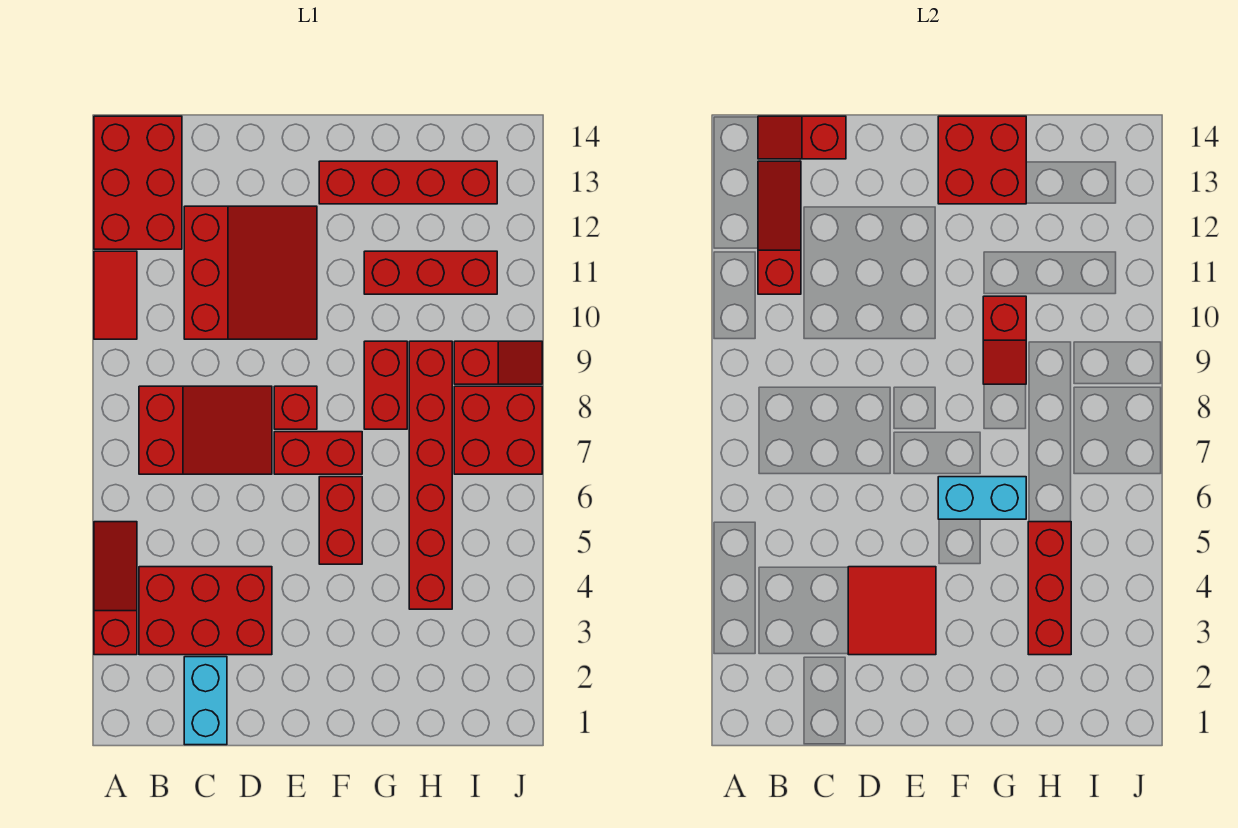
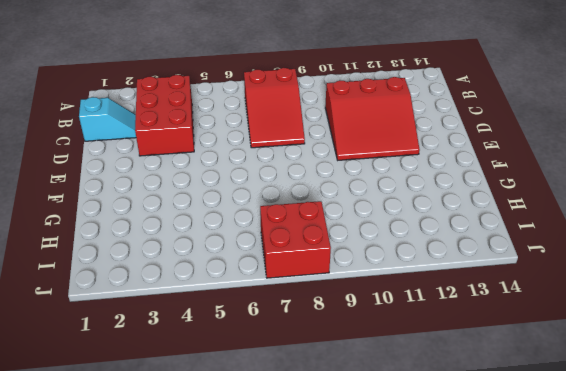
cyan slope C1:C2 level 1 top 1 -> cyan brick C1:C2 level 1
none -> red slope A3:A5 level 1 top 3
none -> red tile A10:A11 level 1
none -> red brick A12:B14 level 1

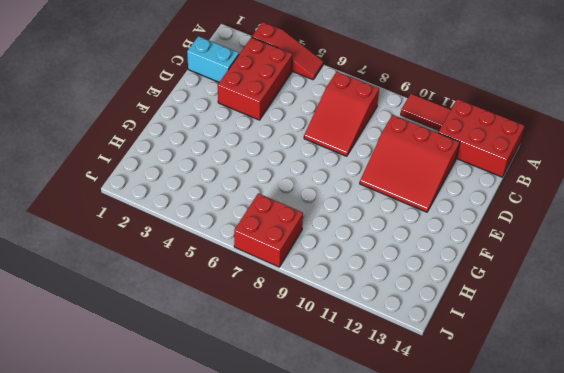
none -> red brick E7:F7 level 1
none -> red brick E8 level 1
none -> red brick F5:F6 level 1

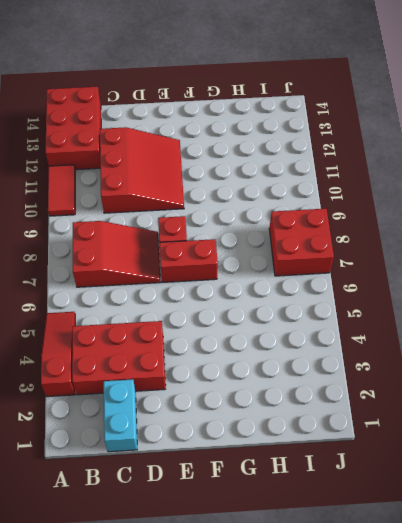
none -> red brick F5:F6 level 1
none -> red brick F13:I13 level 1
none -> red brick G8:G9 level 1

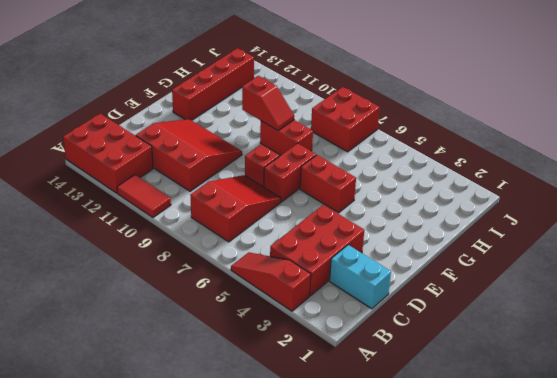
none -> red brick G11:I11 level 1
none -> red brick H4:H9 level 1
none -> red slope I9:J9 level 1 top I

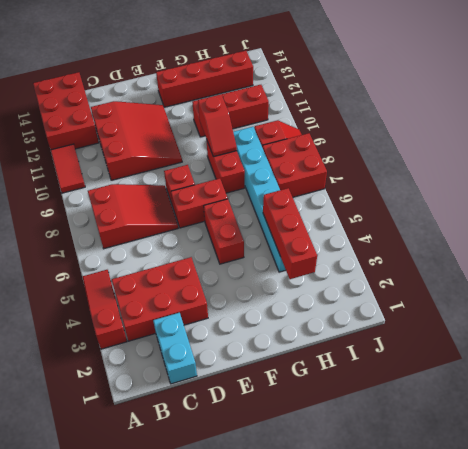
cyan brick H4:H9 level 1 -> red brick H4:H9 level 1
none -> red slope B11:B13 level 2 top 11
none -> red slope B14:C14 level 2 top C
none -> red tile D3:E4 level 2

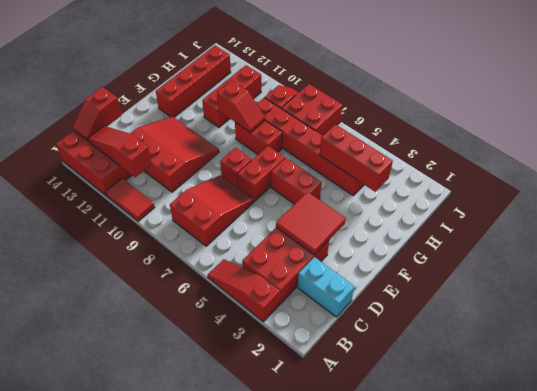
none -> cyan brick F6:G6 level 2
none -> red brick F13:G14 level 2

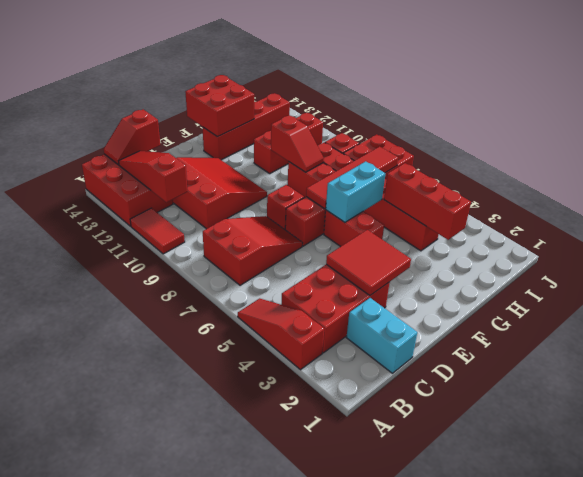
red tile F7:I7 level 2 -> none

